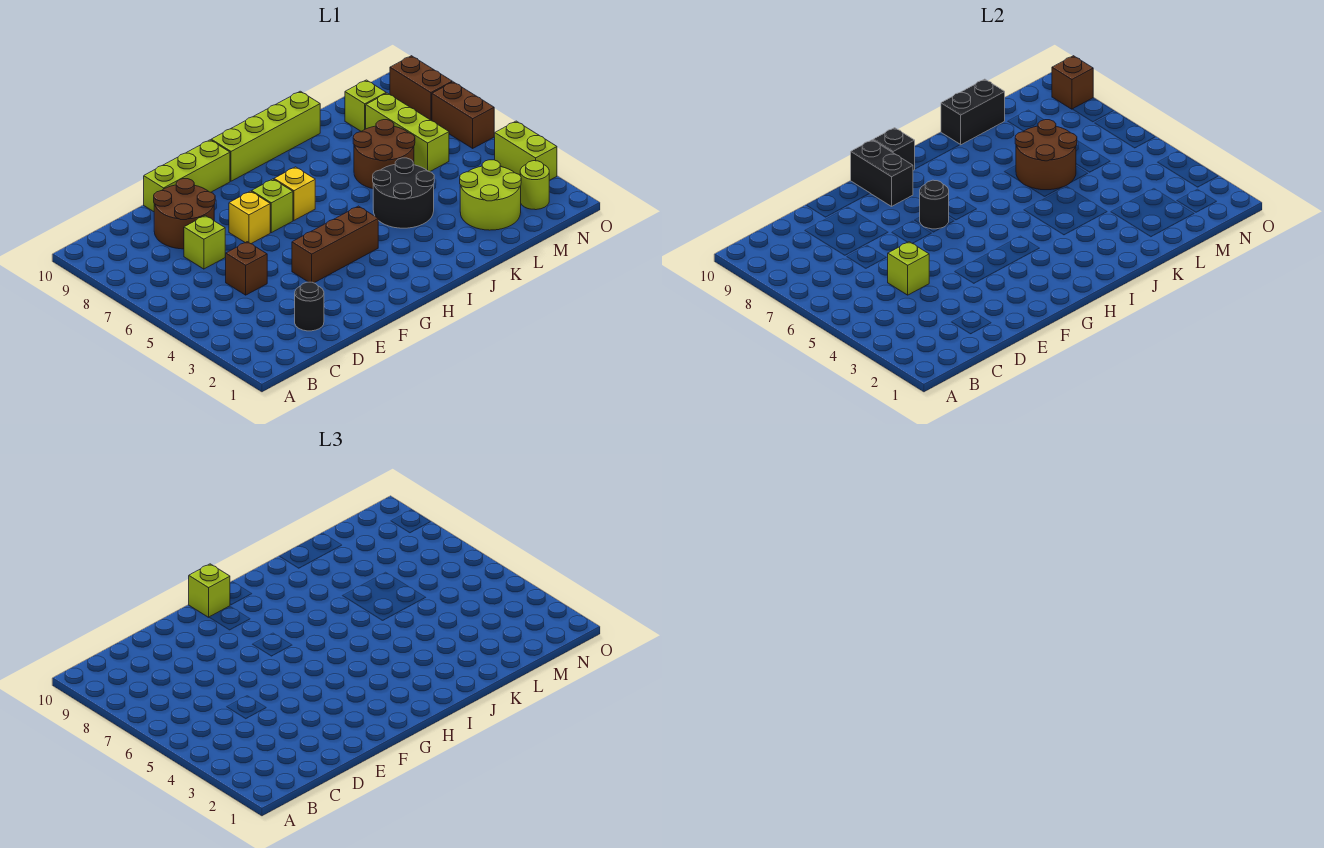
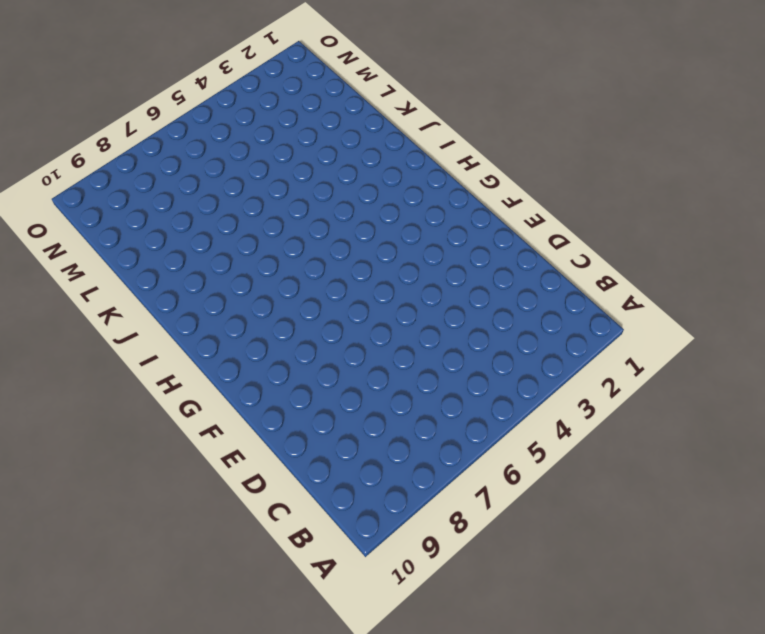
none -> black round brick D2 level 1
none -> brown brick D5 level 1
none -> lime brick D7 level 1

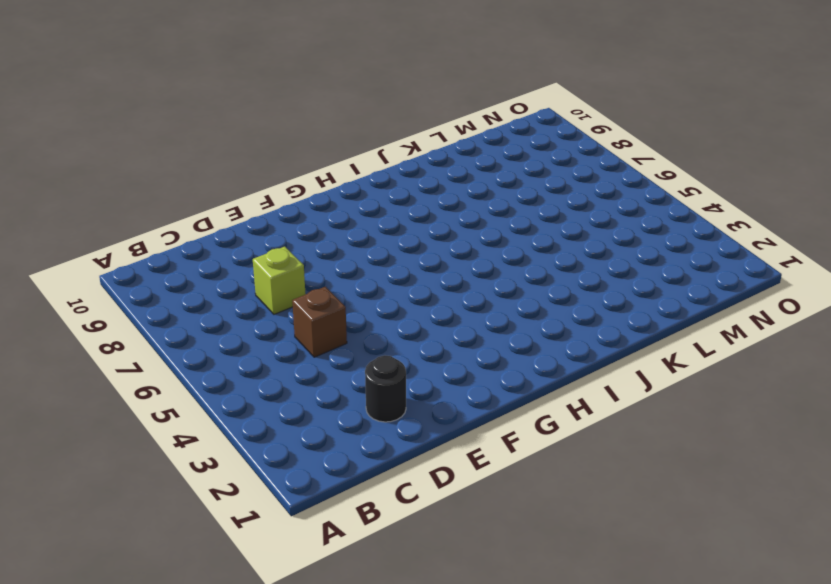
none -> brown round brick D8:E9 level 1
none -> lime brick E10:G10 level 1
none -> brown brick F4:H4 level 1

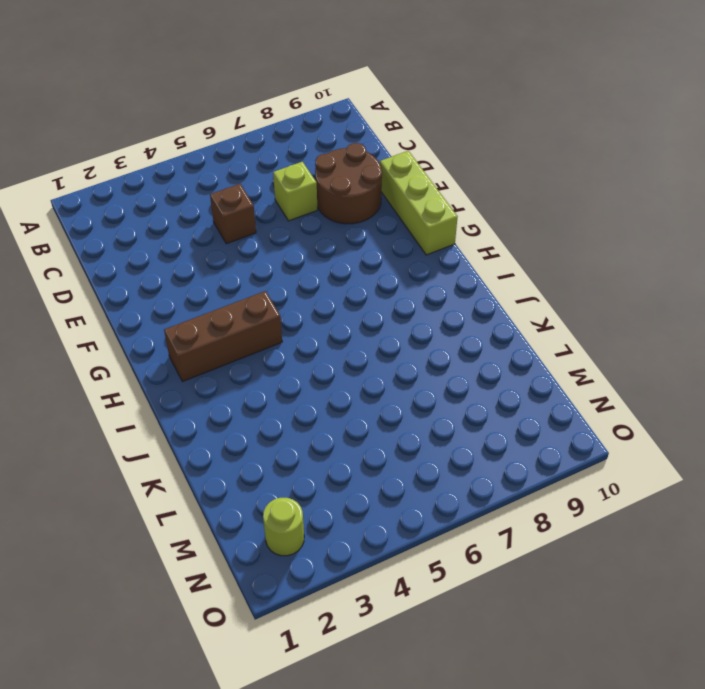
brown brick H2:H4 level 1 -> brown brick F4:H4 level 1
none -> black round brick D2 level 1
none -> yellow brick F7 level 1
none -> lime brick G7 level 1

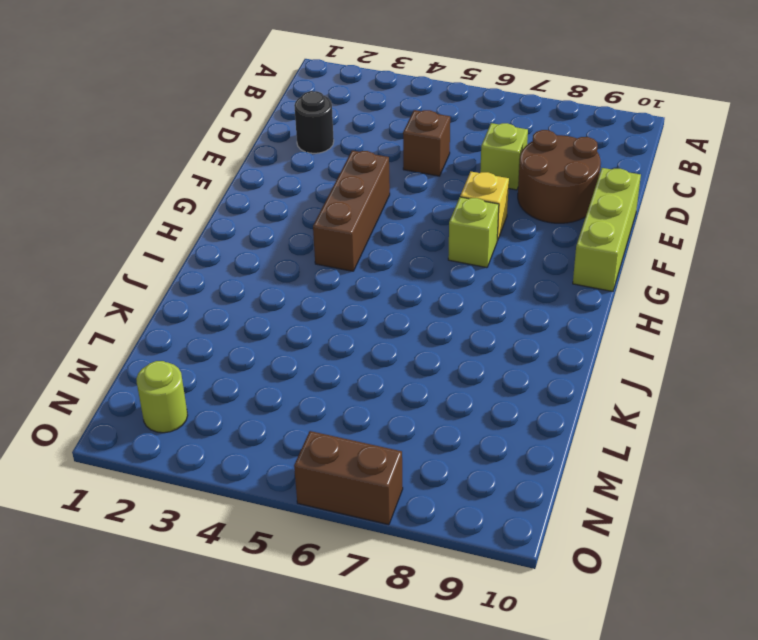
none -> yellow brick H7 level 1
none -> lime brick H10:K10 level 1
none -> black round brick J4:K5 level 1

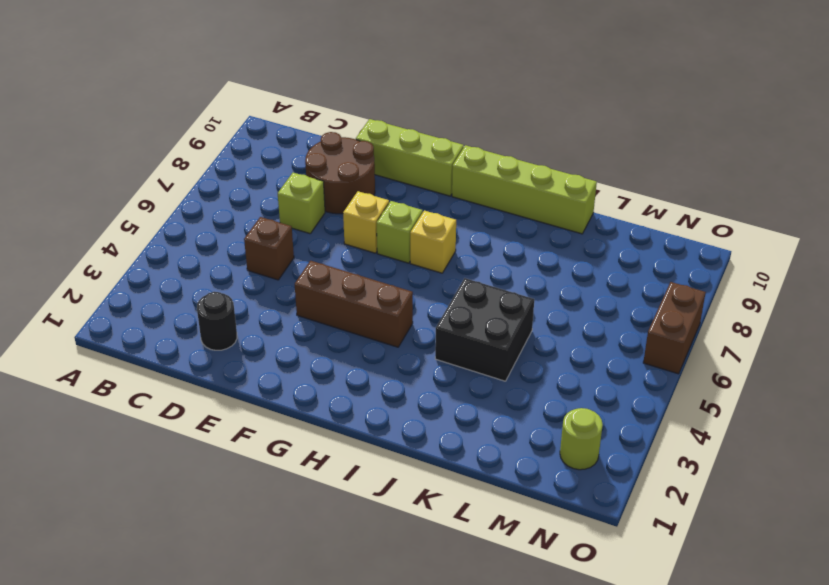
black brick J4:K5 level 1 -> black round brick J4:K5 level 1
none -> brown round brick K6:L7 level 1
none -> lime round brick L2:M3 level 1
none -> lime brick M6:M8 level 1

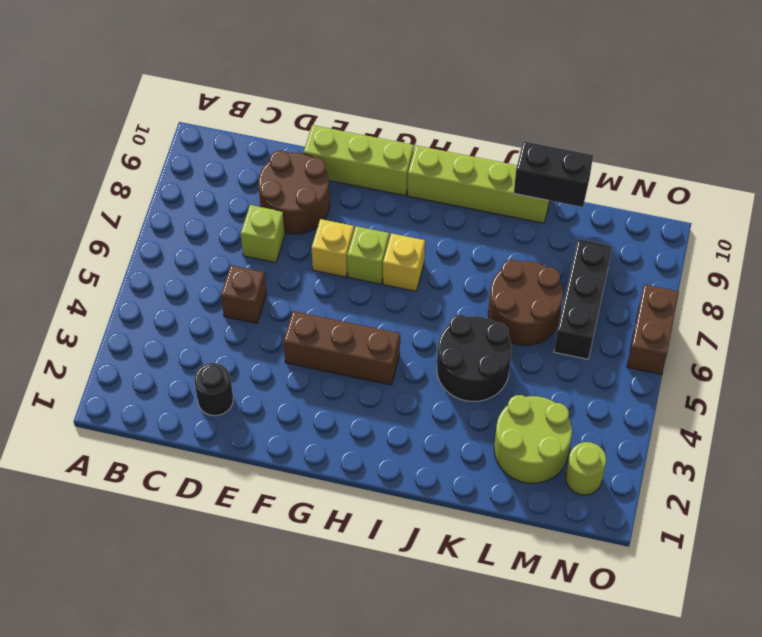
black brick M6:M8 level 1 -> lime brick M6:M8 level 1
none -> lime brick M9 level 1
none -> lime brick O3:O4 level 1
none -> brown brick O8:O9 level 1

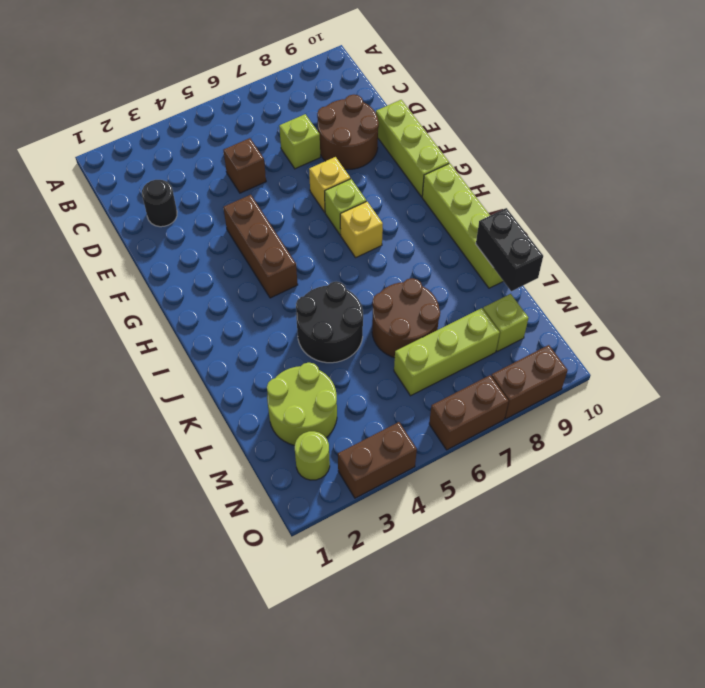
brown brick O3:O4 level 1 -> lime brick O3:O4 level 1
none -> lime brick D5 level 2
none -> black round brick G7 level 2
none -> black brick G9:G10 level 2

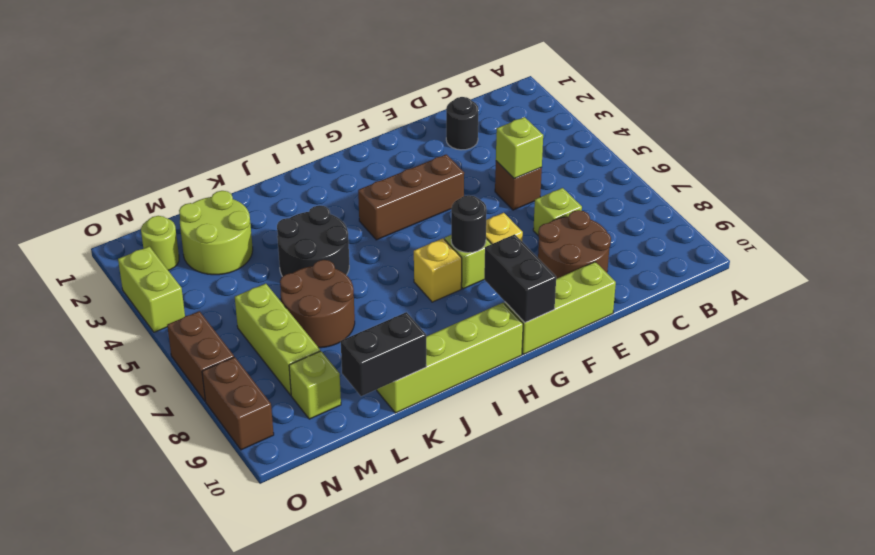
none -> black brick H10 level 2
none -> brown round brick K6:L7 level 2
none -> brown brick O9 level 2

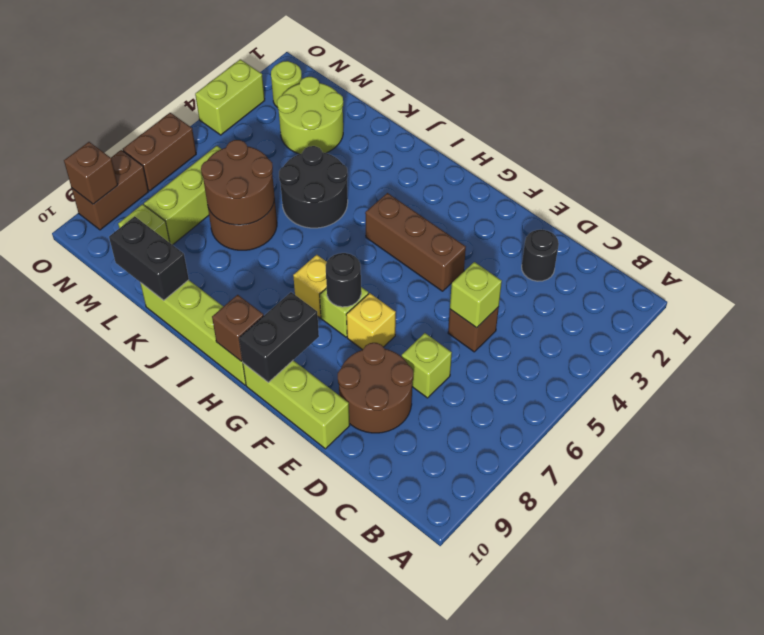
brown brick H10 level 2 -> black brick H10 level 2
none -> lime brick G10 level 3

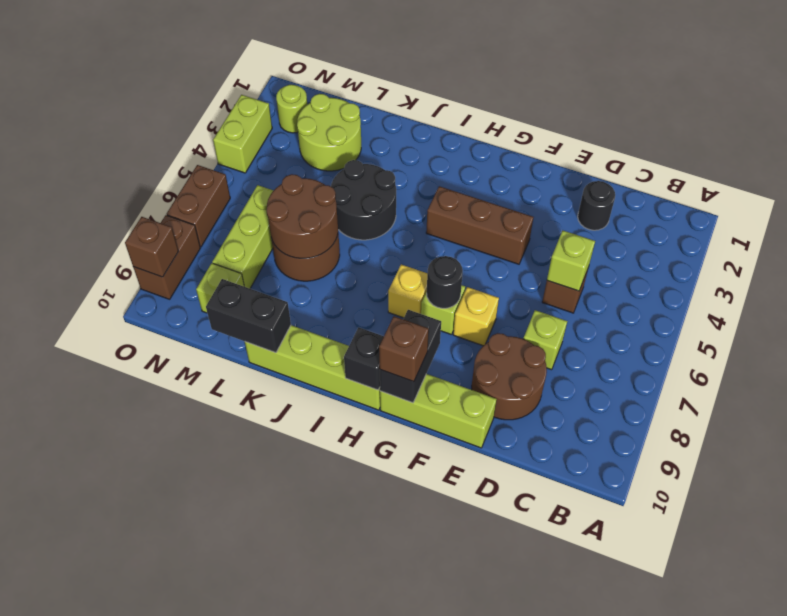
brown brick G10 level 3 -> lime brick G10 level 3

